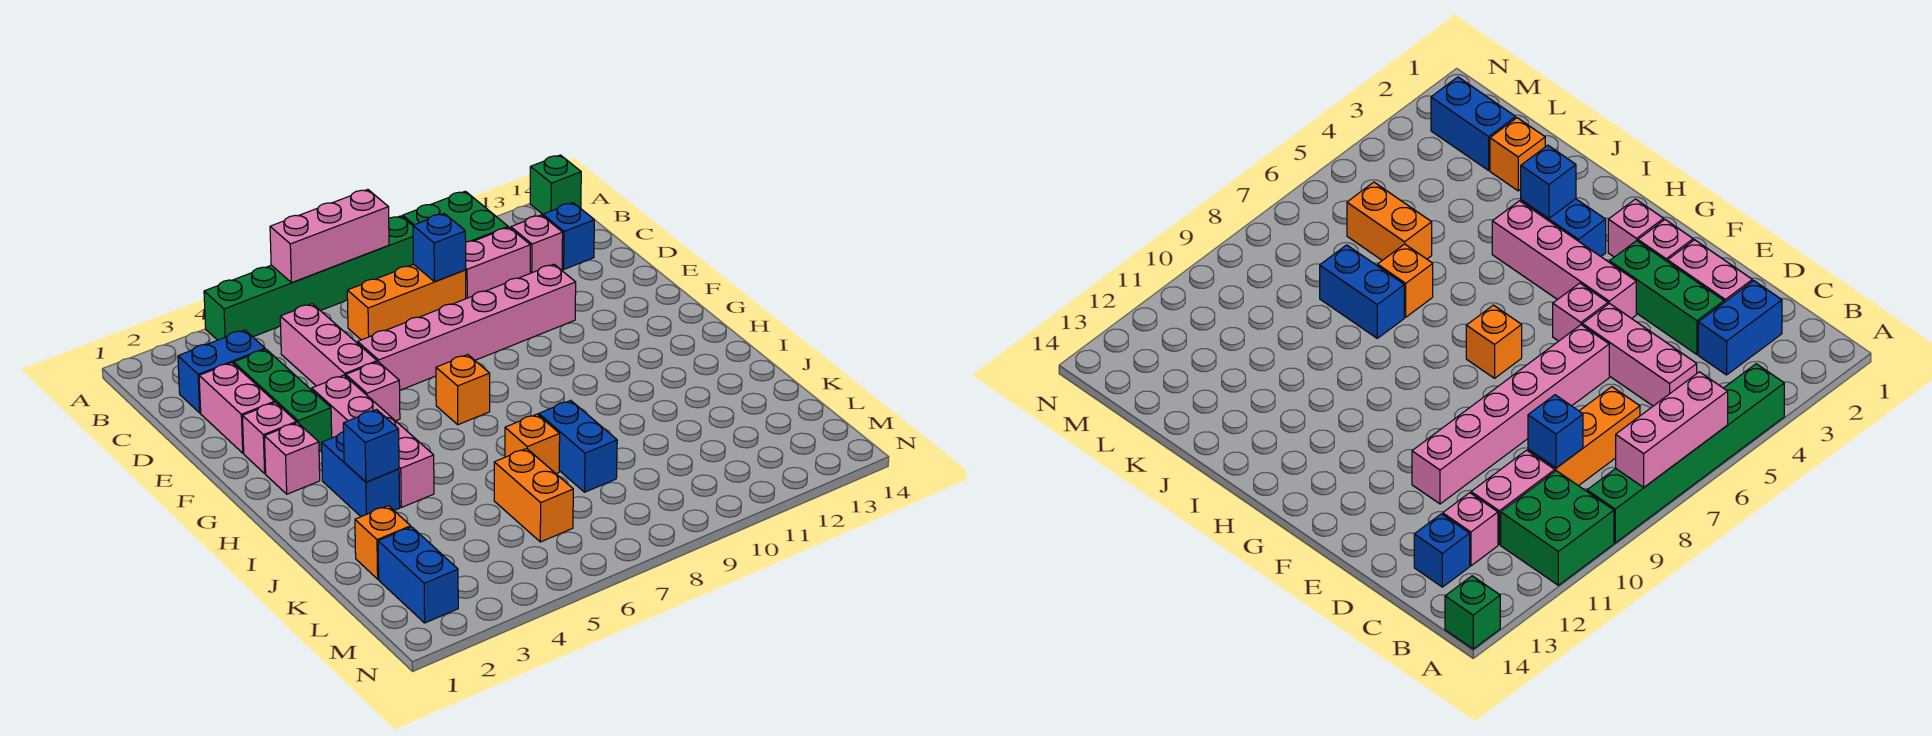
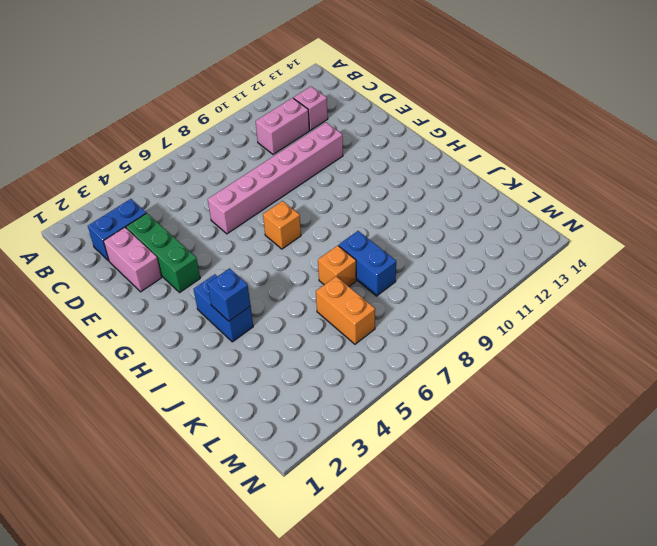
none -> green brick A4:A9 level 1
none -> green brick A10:B11 level 1
none -> green brick A14 level 1

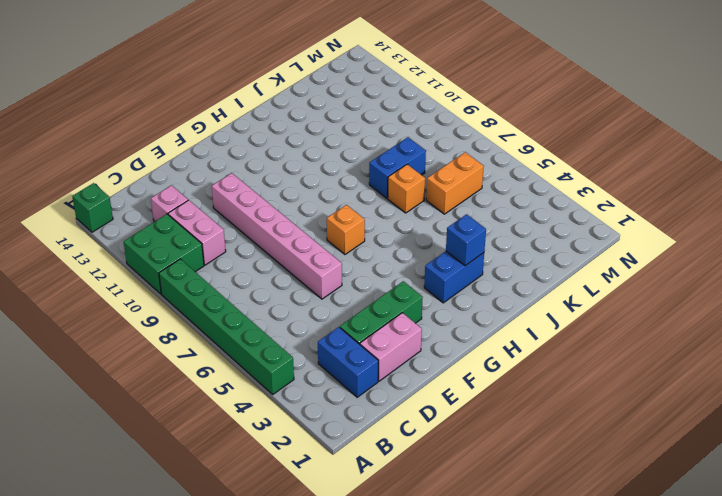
none -> pink brick C5:E5 level 1
none -> orange brick C7:C9 level 1
none -> blue brick C13 level 1

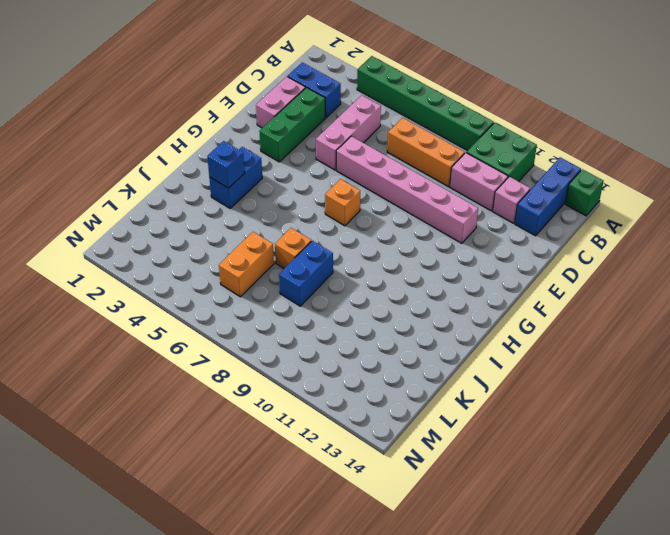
blue brick A13:C13 level 1 -> blue brick C13 level 1
none -> pink brick F2 level 1
none -> pink brick F4:I4 level 1
none -> pink brick F5 level 1

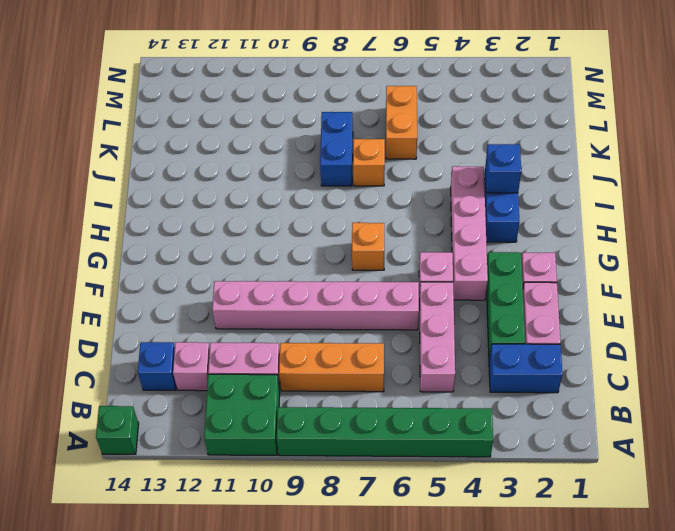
none -> pink brick G2 level 1
none -> orange brick K2 level 1
none -> blue brick L2:M2 level 1

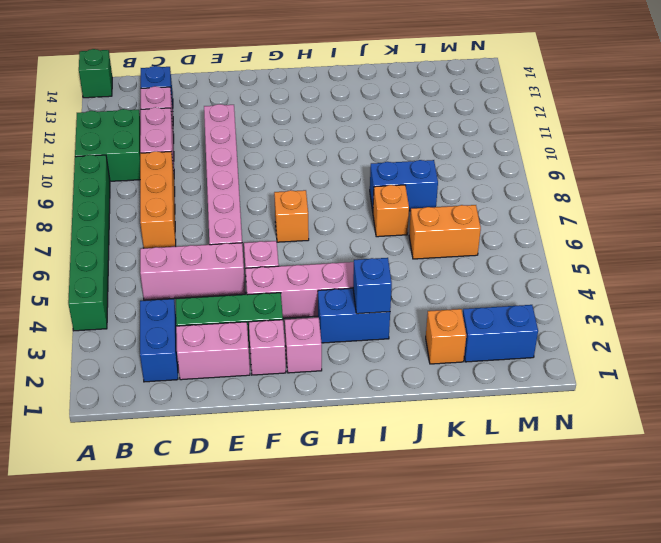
none -> pink brick A6:A8 level 2
none -> blue brick C9 level 2

